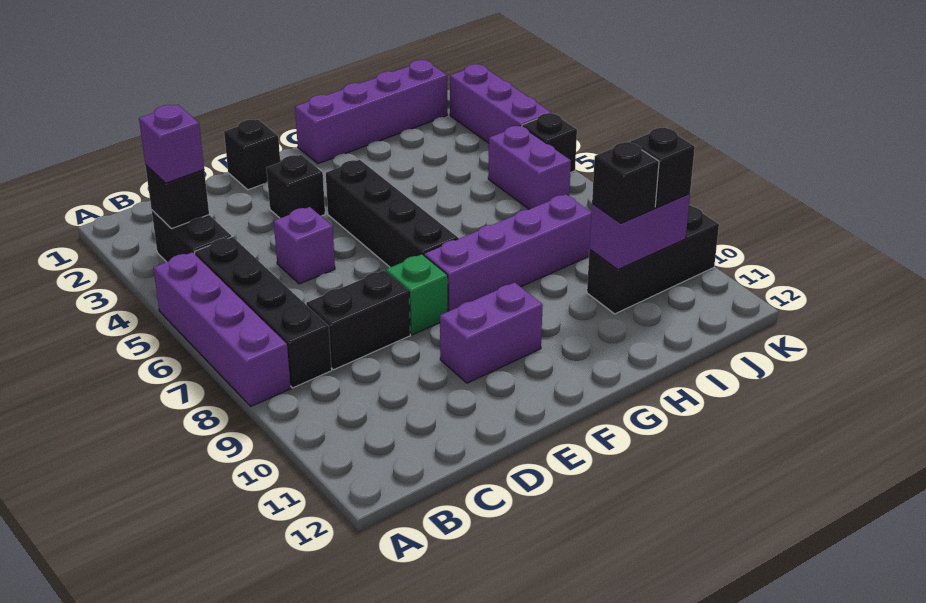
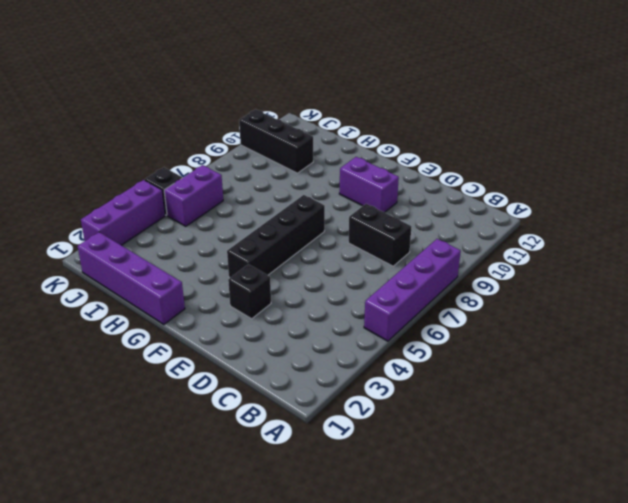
none -> black brick B3:B4 level 1
none -> black brick B5:B8 level 1
none -> purple brick D5 level 1

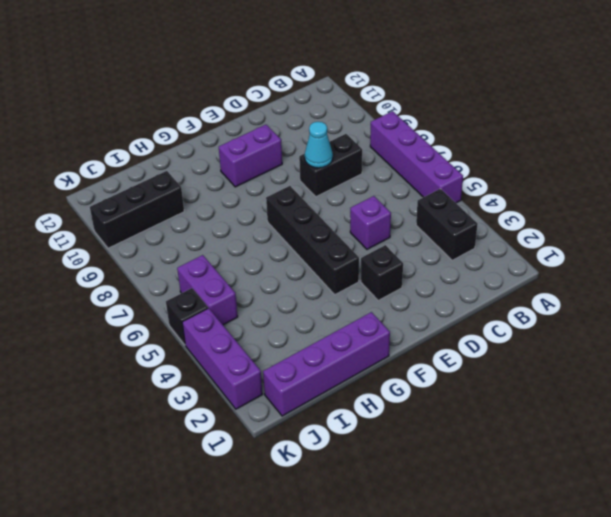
cyan cone D8 level 2 -> none
none -> black brick B5:B8 level 1
none -> black brick E1 level 1
none -> green brick E8 level 1

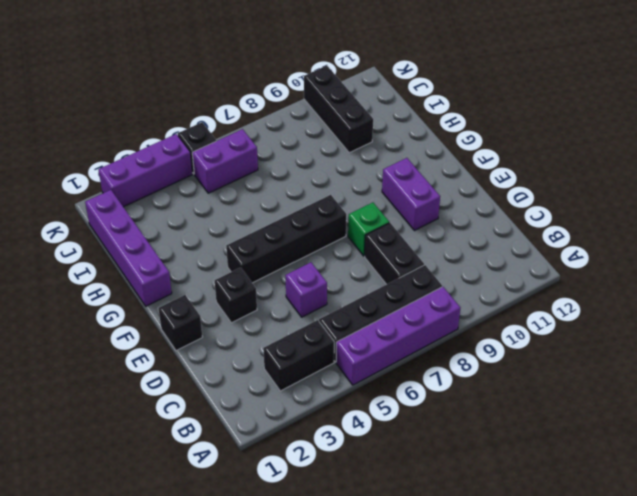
none -> purple brick F8:I8 level 1
none -> black brick B3 level 2
none -> purple brick I10:J10 level 2

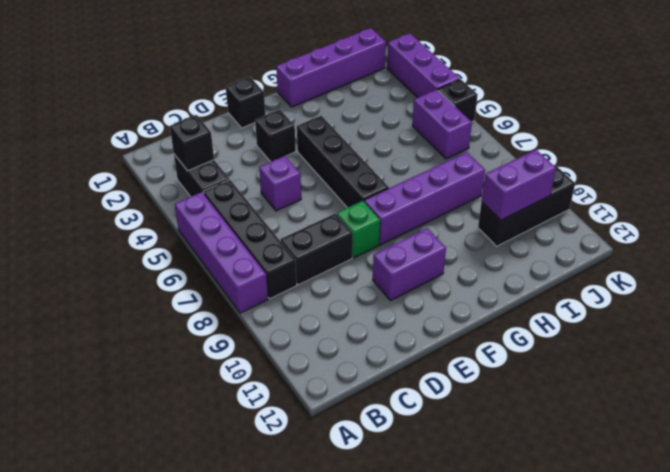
none -> purple brick B3 level 3
none -> black brick I10 level 3
none -> black brick J10 level 3

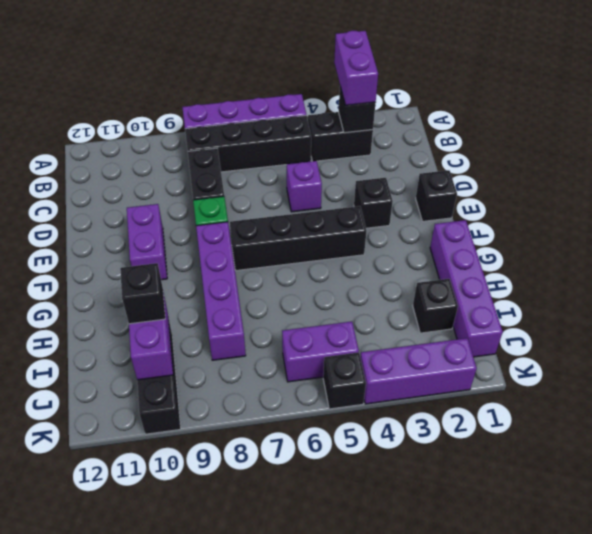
purple brick A3:B3 level 3 -> purple brick B3 level 3
black brick I2 level 1 -> black brick J10 level 3

